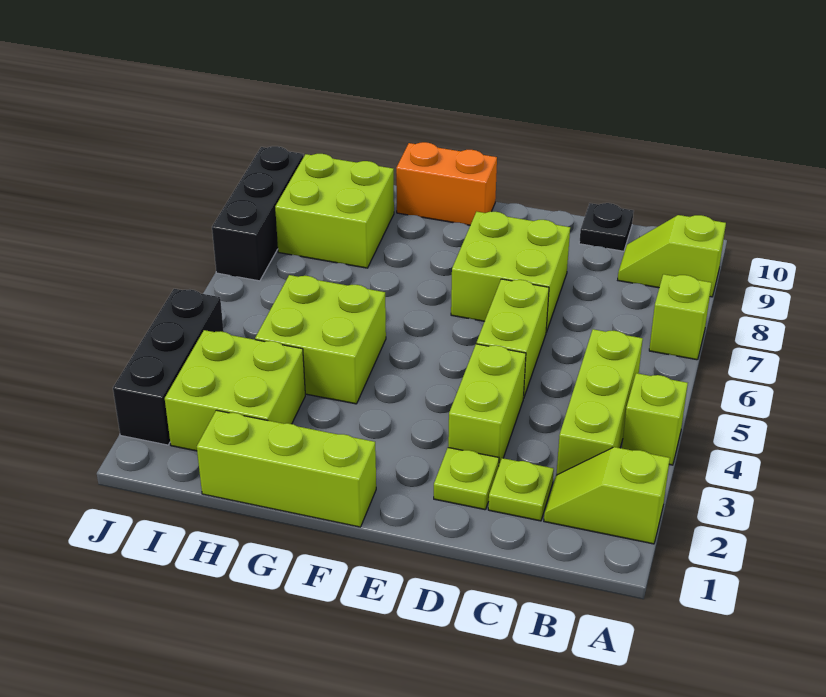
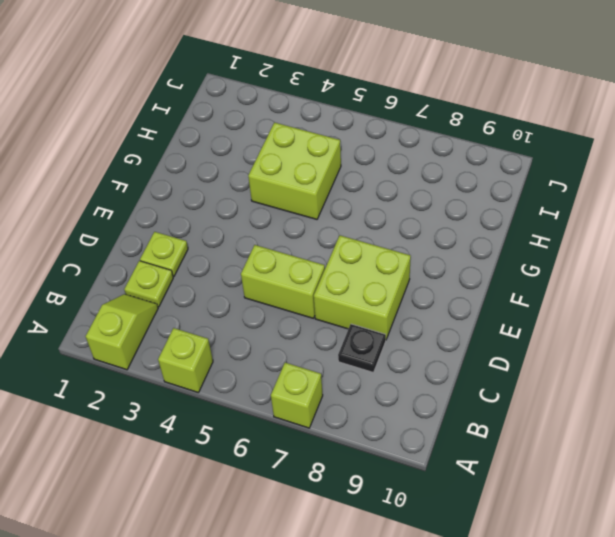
black plate C8 level 1 -> black plate C10 level 1
none -> lime slope A9:B9 level 1 top A
none -> lime brick B3:B5 level 1
none -> lime brick D3:D4 level 1

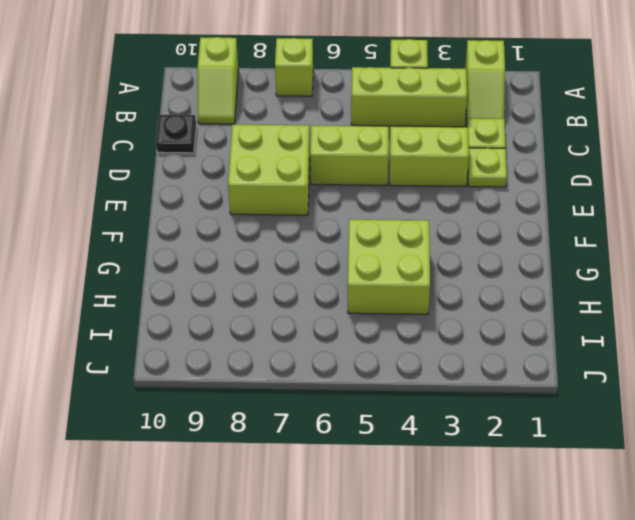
none -> lime brick F1:H1 level 1
none -> orange brick F10:G10 level 1
none -> lime brick H2:I3 level 1

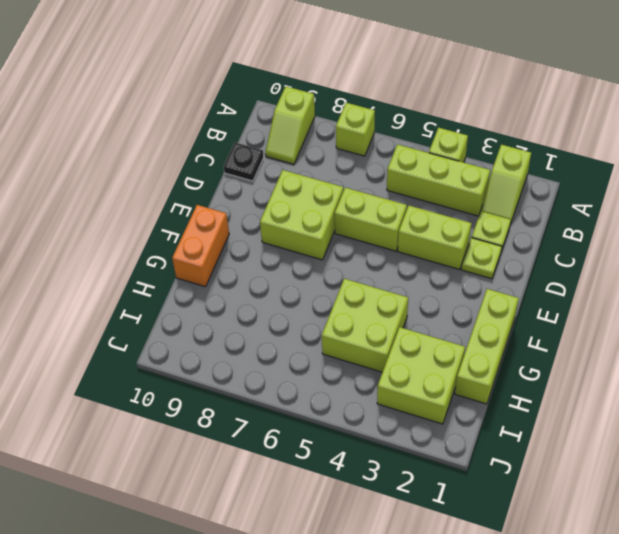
none -> lime brick H8:I9 level 1
none -> black brick J2:J4 level 1
none -> black brick J7:J9 level 1

